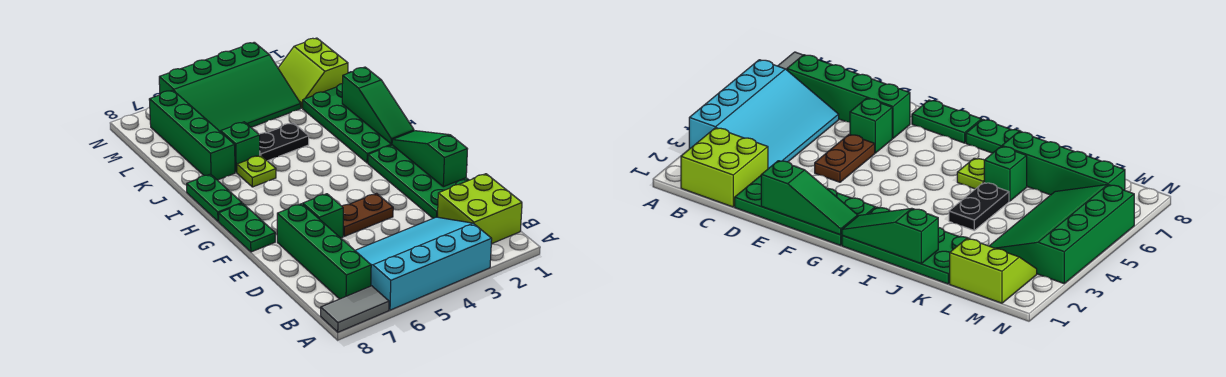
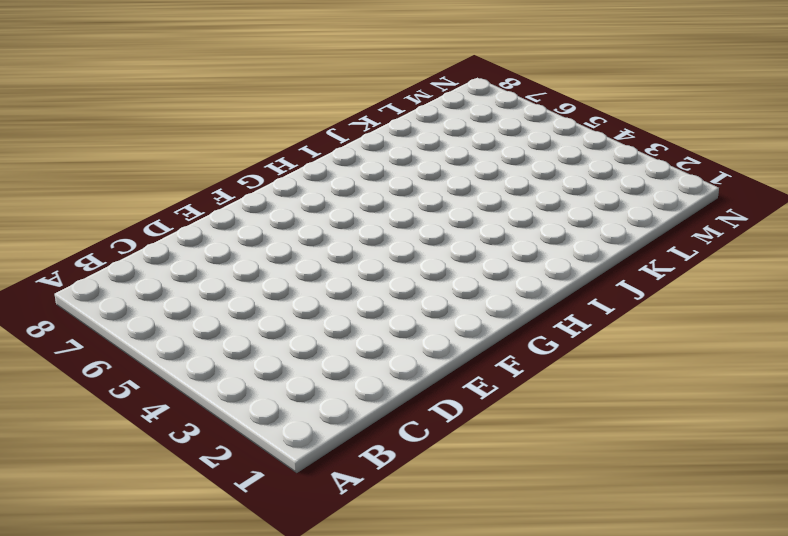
none -> cyan slope A3:C6 level 1 top A
none -> grey tile A7:A8 level 1
none -> lime brick B1:C2 level 1

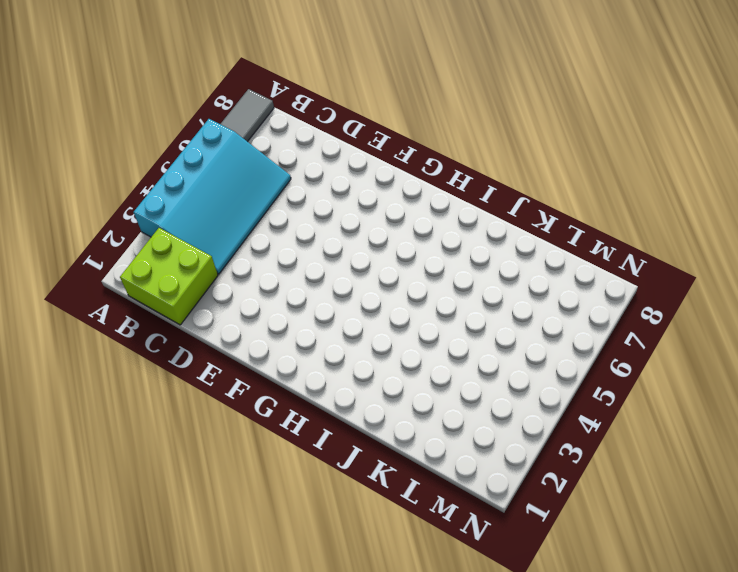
none -> green brick B7:E7 level 1
none -> green plate D1:G2 level 1
none -> brown plate E4:E5 level 1

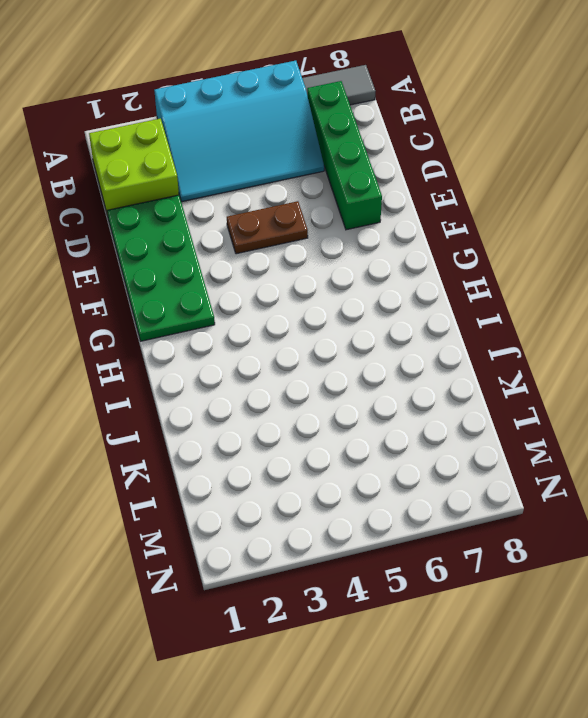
none -> green brick E6 level 1
none -> green plate F8:G8 level 1
none -> green plate H1:K2 level 1

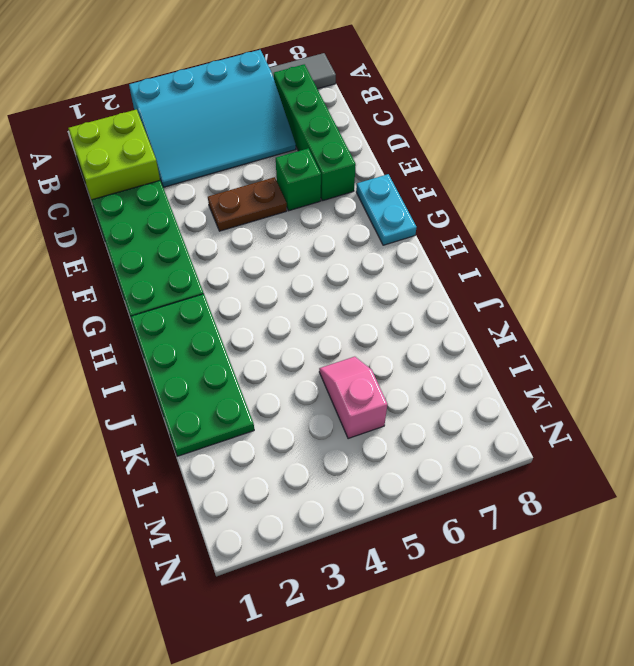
cyan plate F8:G8 level 1 -> green plate F8:G8 level 1
pink slope K5:L5 level 1 top L -> green slope L3:N6 level 1 top N
none -> green plate H8:I8 level 1
none -> lime plate I6 level 1
none -> black plate J4:J5 level 1

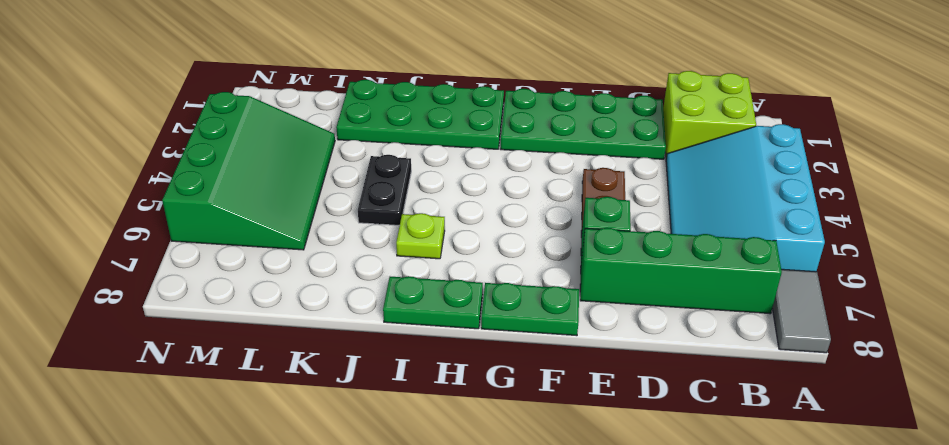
none -> green brick J6 level 1
none -> green brick J7:M7 level 1
none -> lime slope L1:M2 level 1 top 1

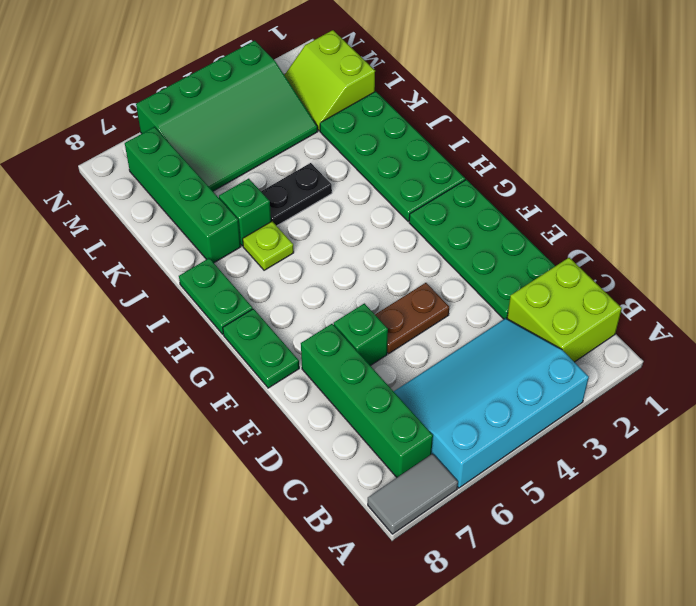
none -> green slope E1:G1 level 2 top E
none -> green slope H1:J1 level 2 top J

